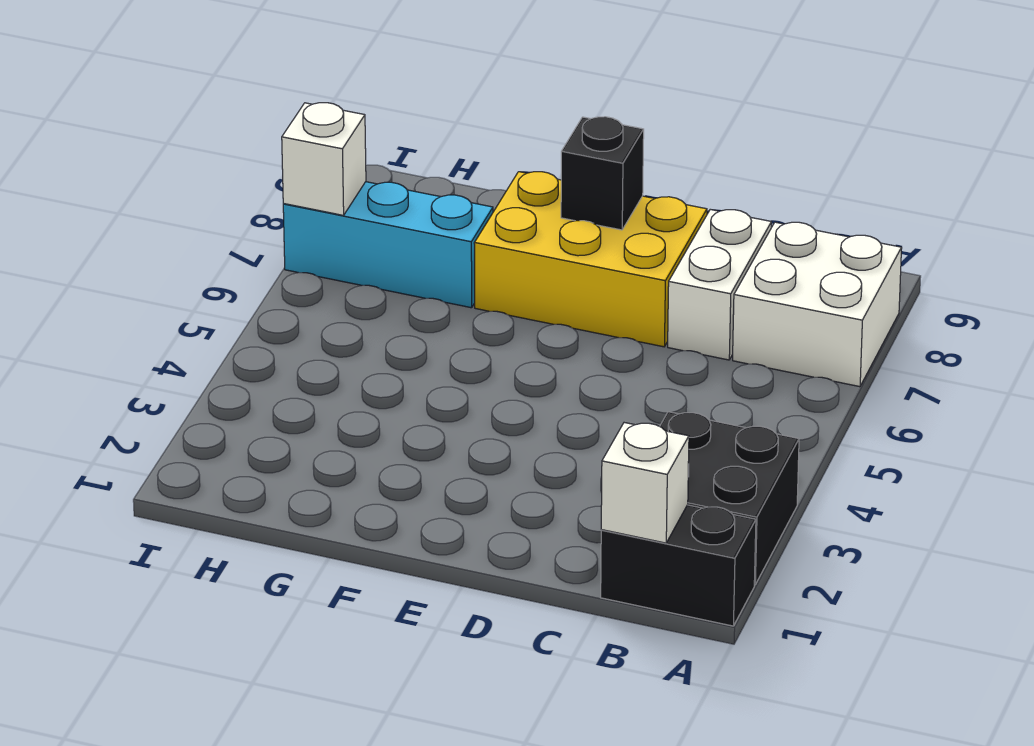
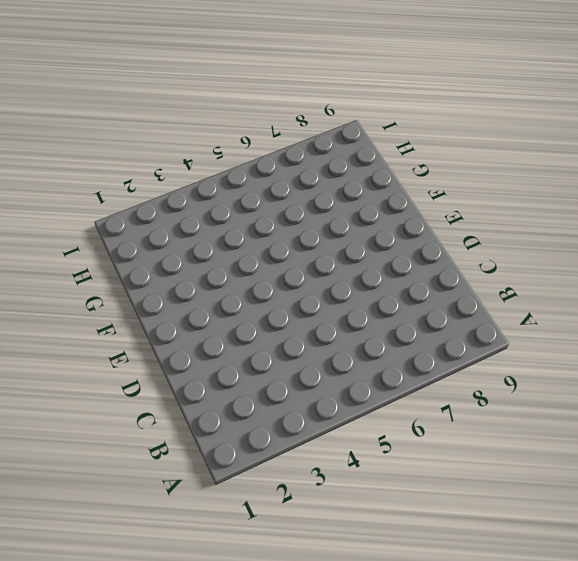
none -> black brick A1:B1 level 1
none -> black brick A2:B3 level 1

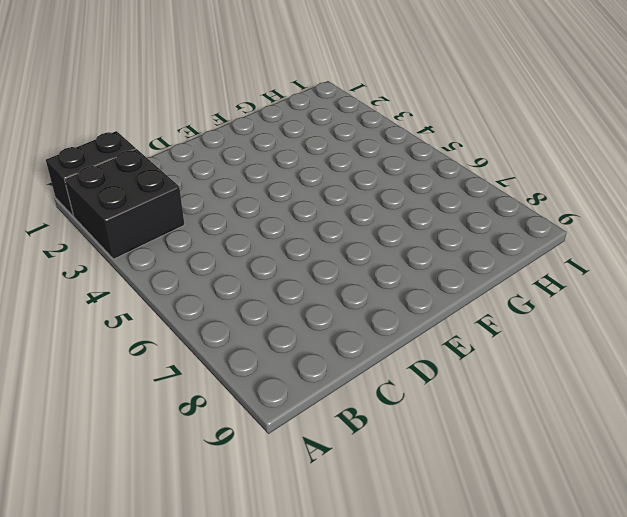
none -> white brick A7:B8 level 1
none -> white brick C7:C8 level 1

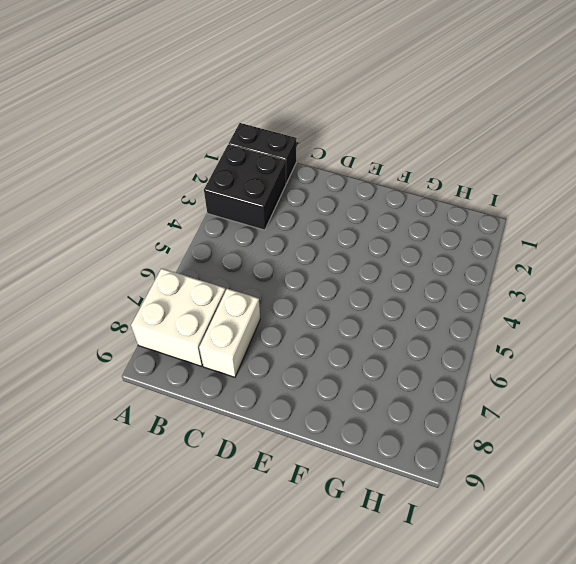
none -> yellow brick D7:F8 level 1
none -> cyan brick G7:I7 level 1

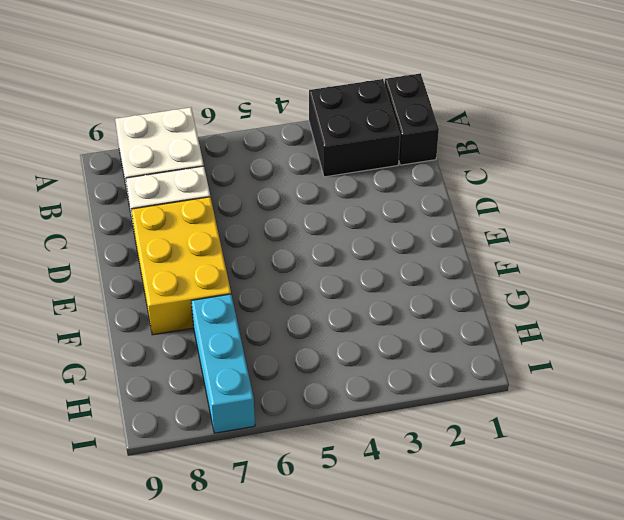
none -> white brick B1 level 2
none -> black brick E8 level 2

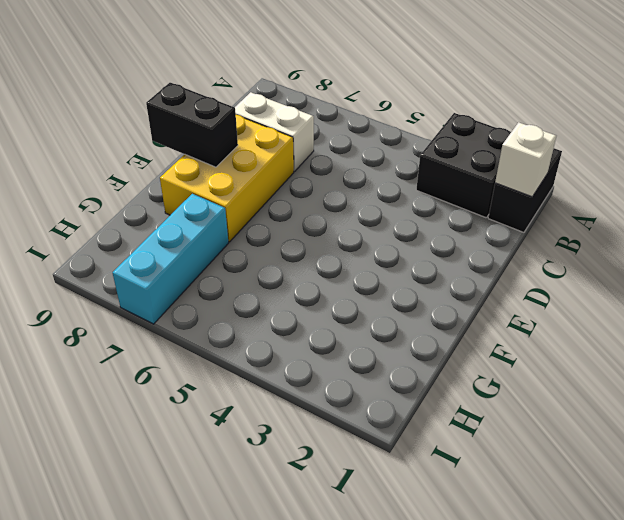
black brick E8:E9 level 2 -> black brick E8 level 2
none -> white brick A7:B8 level 1
none -> white brick I7 level 2

